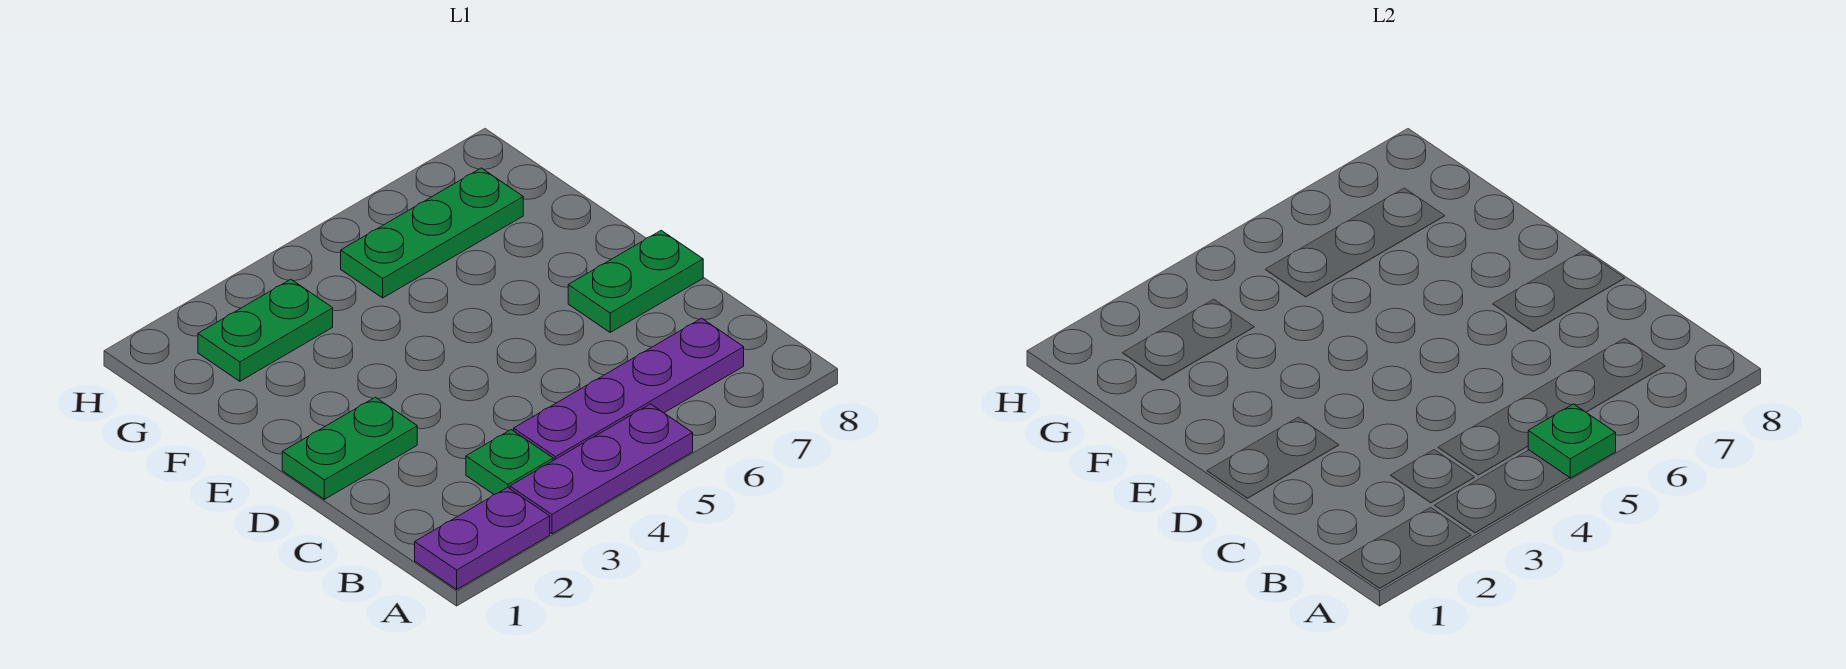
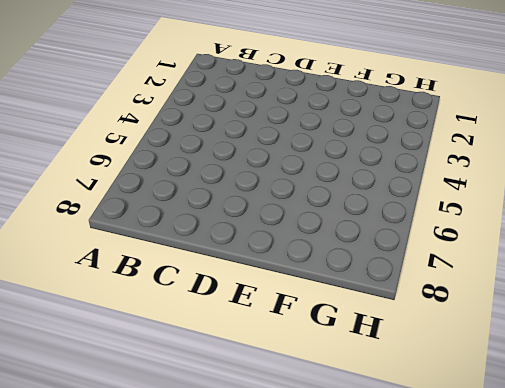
none -> purple plate A1:A2 level 1
none -> purple plate A3:A5 level 1

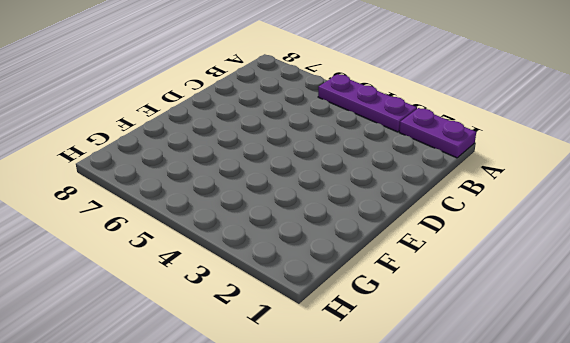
none -> green plate B3 level 1
none -> purple plate B4:B7 level 1

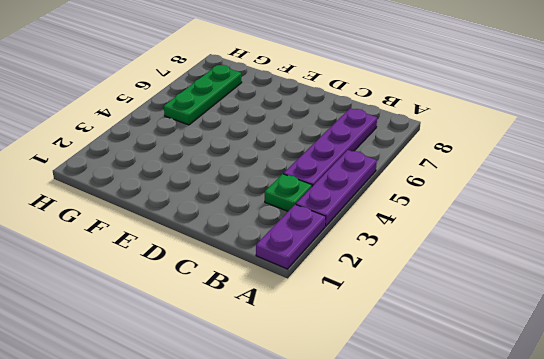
none -> green plate D1:D2 level 1
none -> green plate D7:D8 level 1

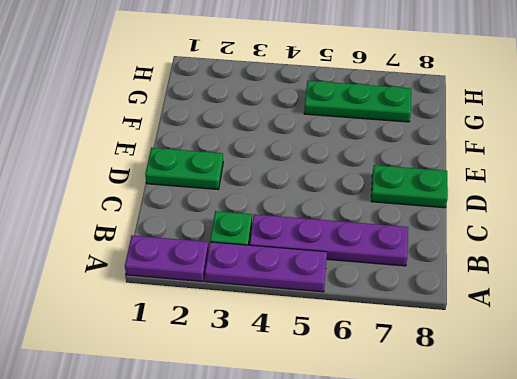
none -> green plate G2:G3 level 1
none -> green plate A5 level 2

